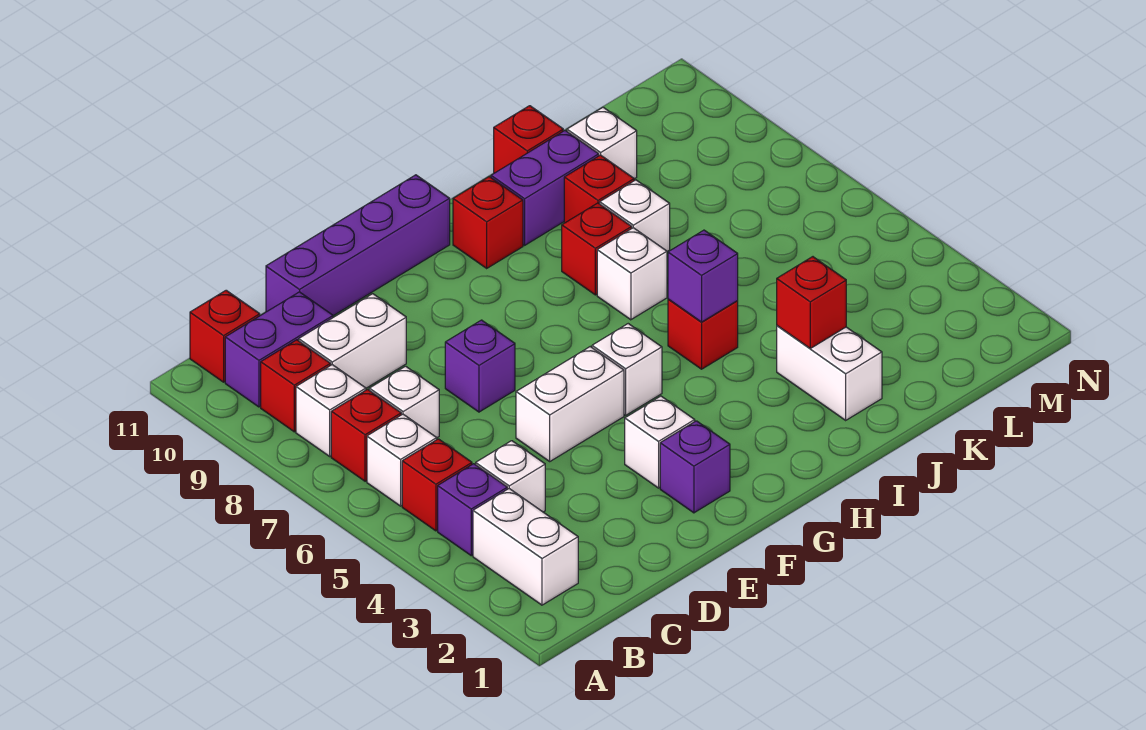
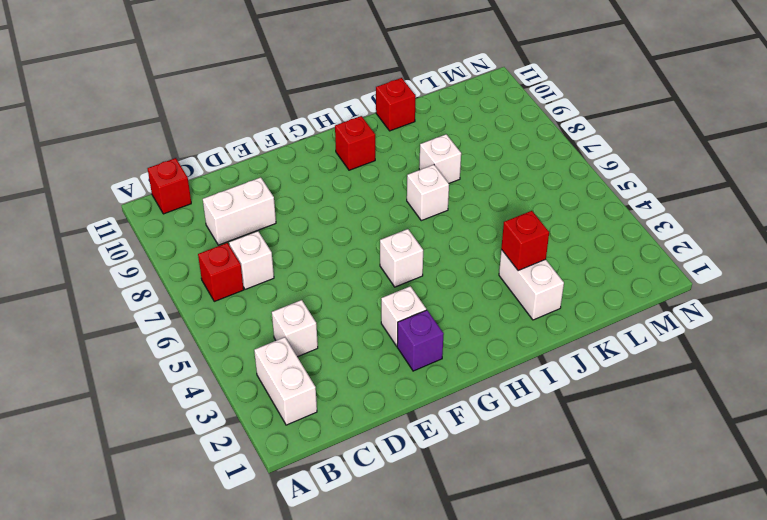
none -> purple brick B4 level 1
none -> red brick B5 level 1
none -> white brick B6 level 1
none -> white brick B8 level 1

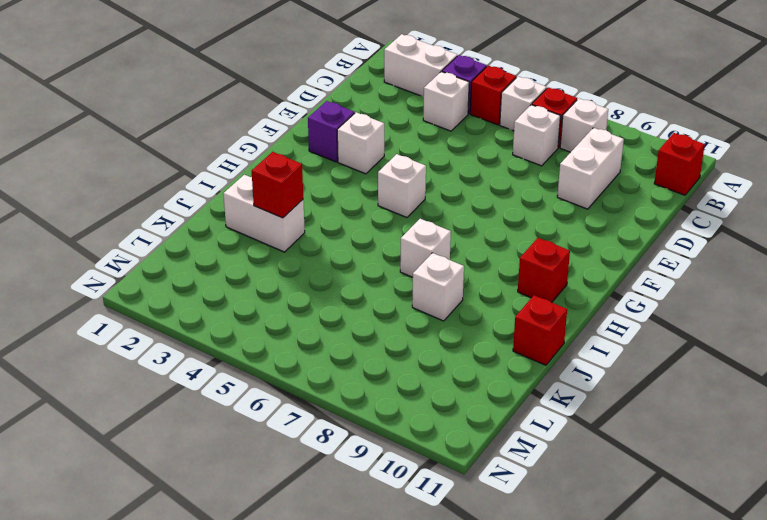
none -> red brick B9 level 1
none -> purple brick B10:C10 level 1
none -> purple brick D11:G11 level 1
none -> white brick E5:F5 level 1

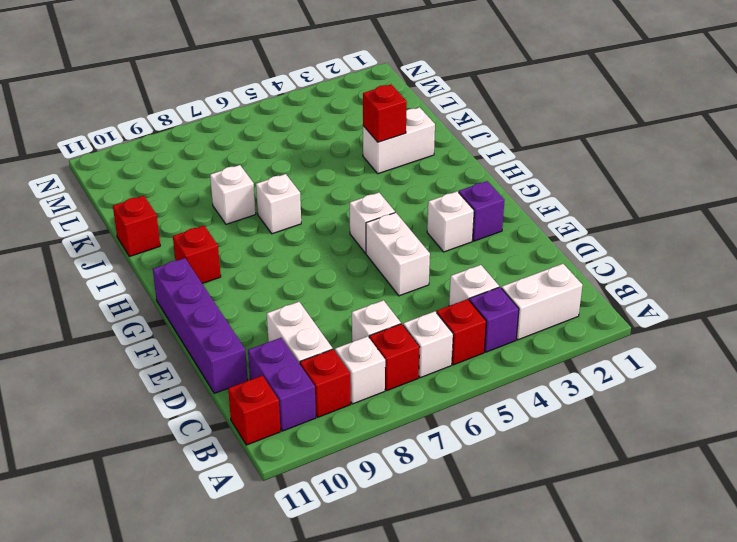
none -> purple brick E7 level 1
none -> red brick I5 level 1
none -> red brick I8 level 1
none -> purple brick I10:J10 level 1

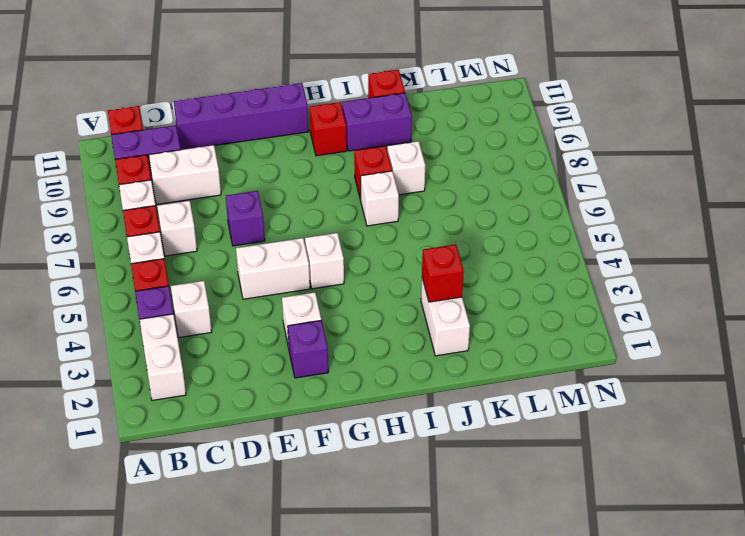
none -> red brick I5 level 1
none -> red brick J9 level 1
none -> white brick K10 level 1
none -> purple brick I5 level 2

